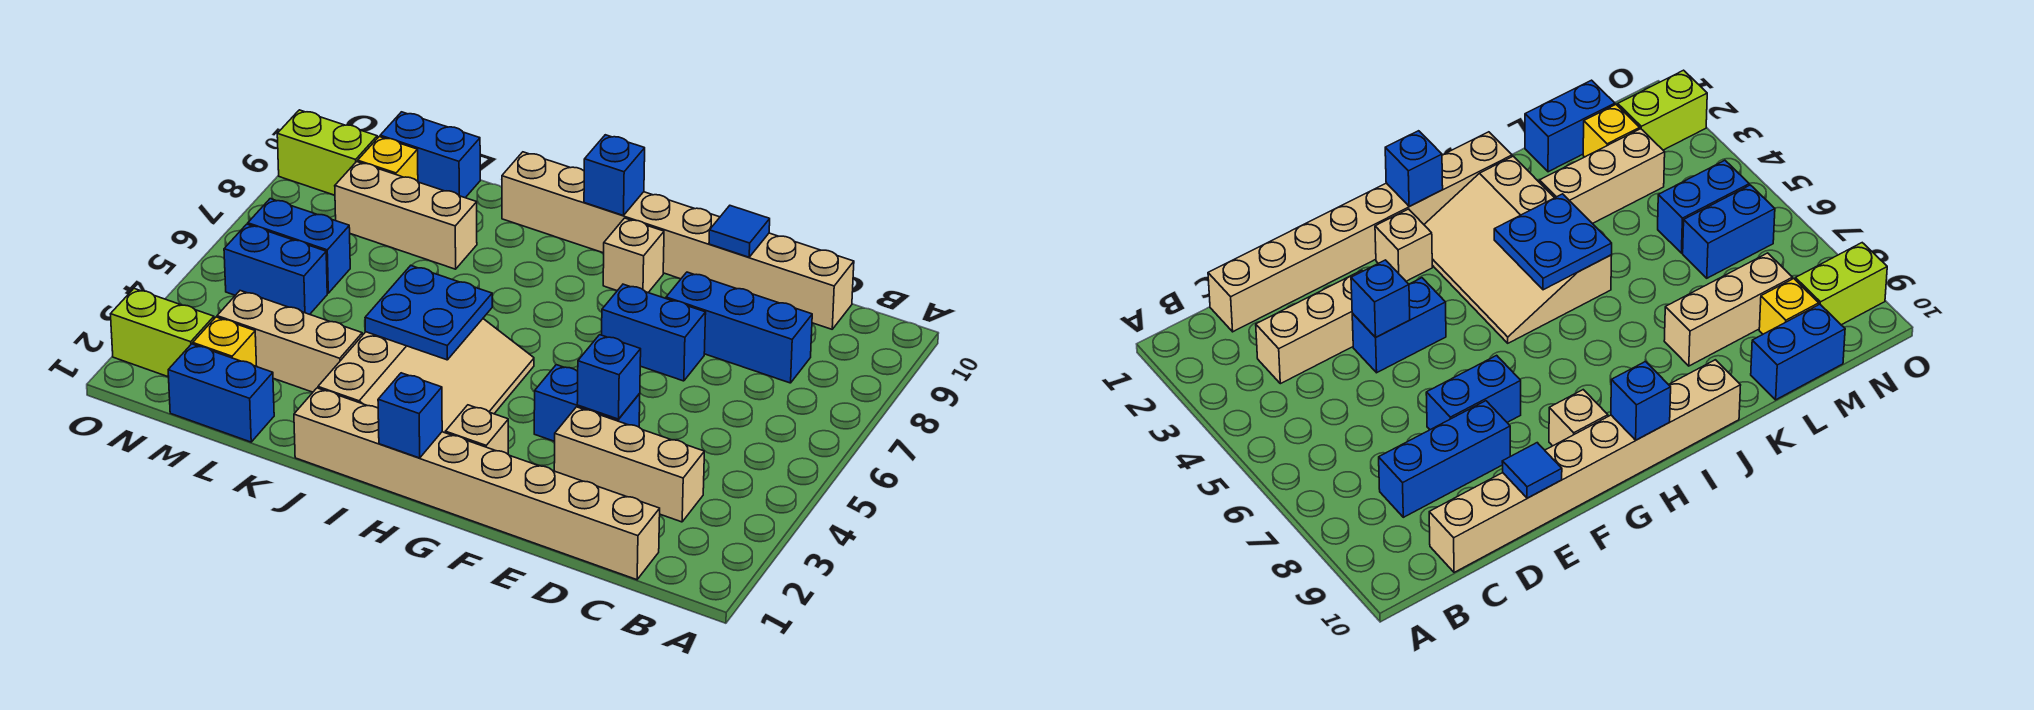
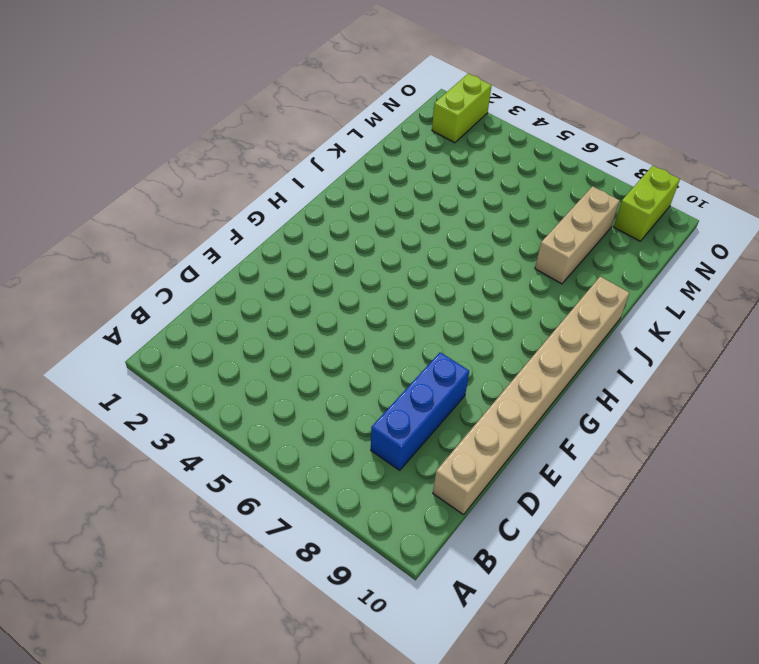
none -> tan brick C1:J1 level 1
none -> tan brick C3:E3 level 1
none -> blue brick E4:F4 level 1

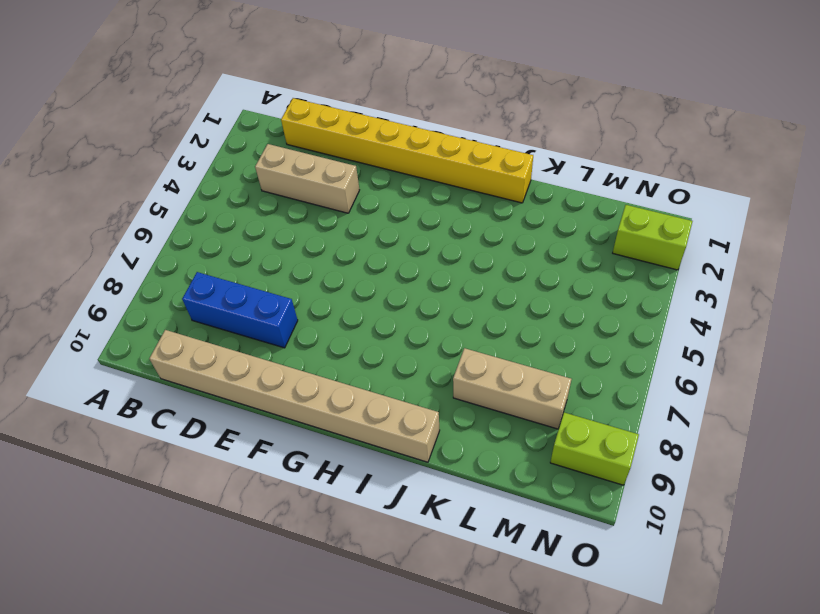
yellow brick C1:J1 level 1 -> tan brick C1:J1 level 1
none -> blue brick E4:F4 level 1
none -> blue brick E7:F7 level 1
none -> tan brick G2 level 1

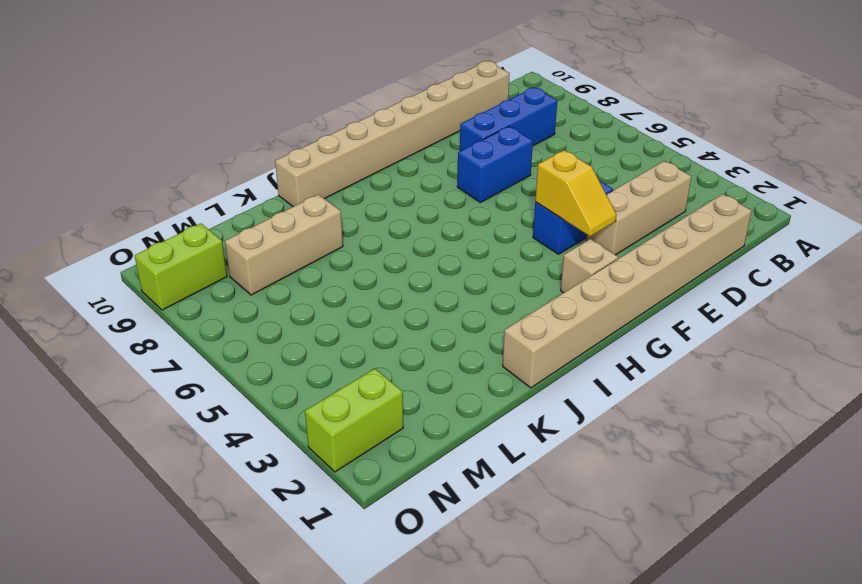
yellow slope F3:F4 level 2 top 4 -> none
none -> tan brick G9 level 1
none -> tan slope H2:J5 level 1 top J
none -> tan brick K3:M3 level 1

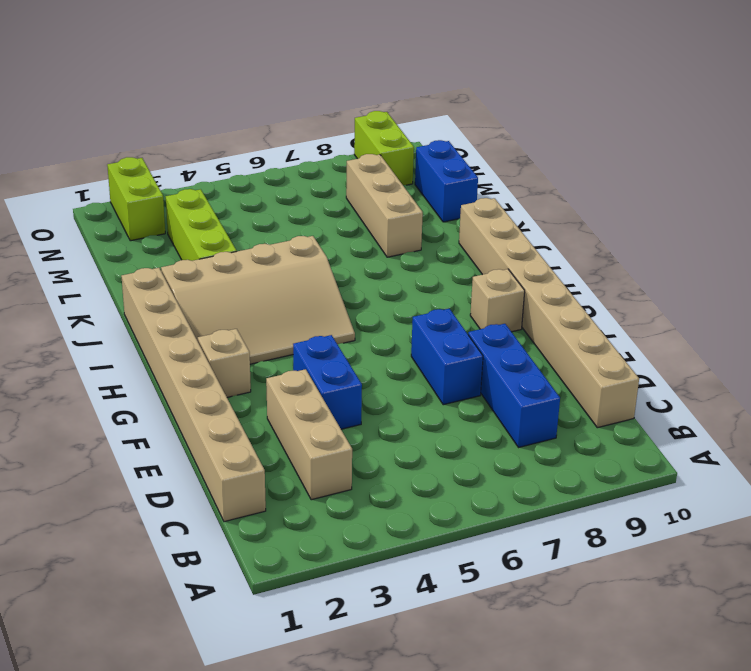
lime brick K3:M3 level 1 -> tan brick K3:M3 level 1
none -> blue brick L1:M1 level 1
none -> yellow brick M2 level 1
none -> blue brick M5:N5 level 1

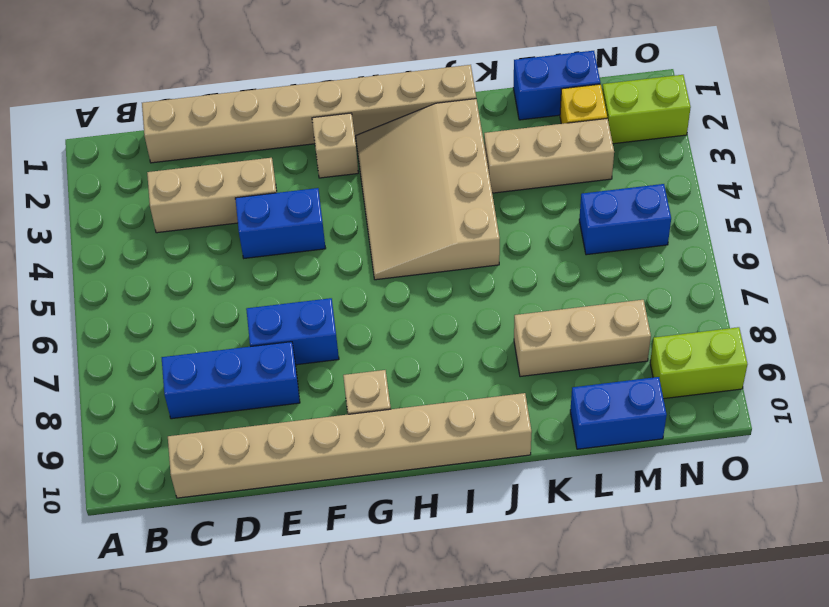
none -> blue brick M6:N6 level 1
none -> yellow brick M9 level 1
none -> blue brick E4 level 2

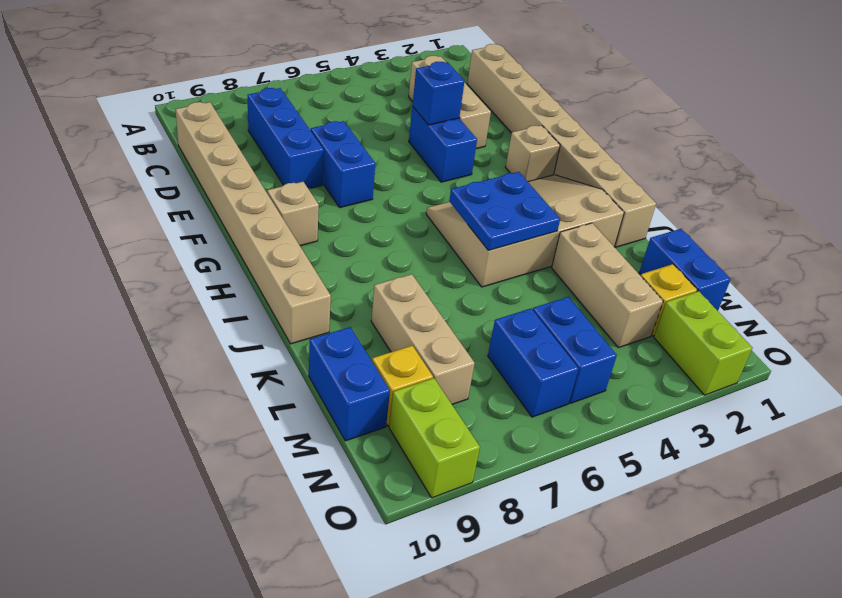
none -> blue tile E10 level 2
none -> blue brick H1 level 2
none -> blue brick H10 level 2

